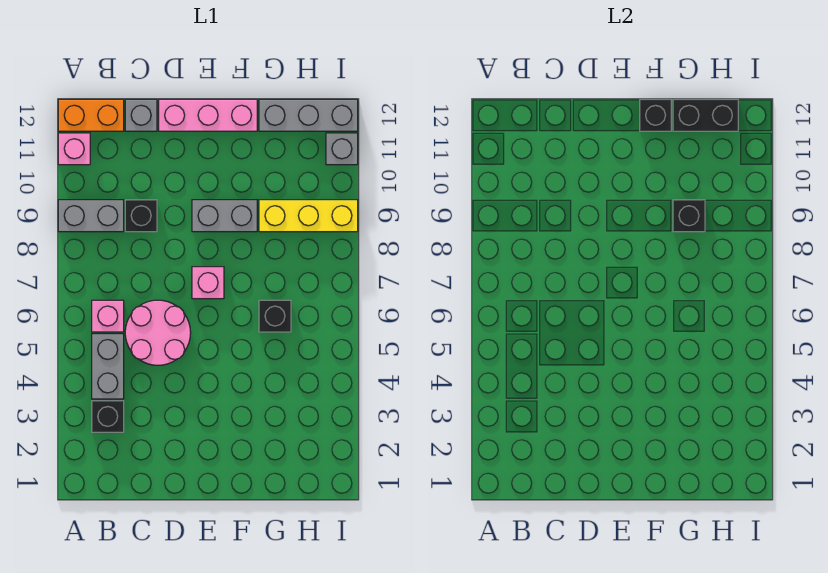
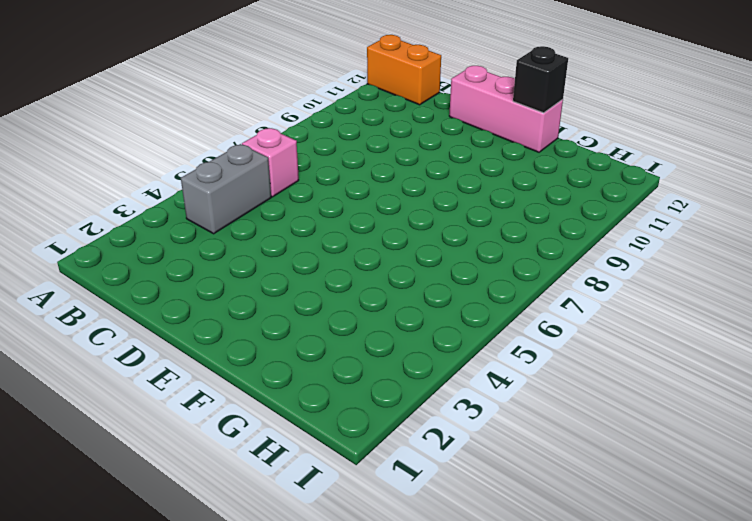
none -> grey brick A9:B9 level 1
none -> pink brick A11 level 1
none -> black brick B3 level 1

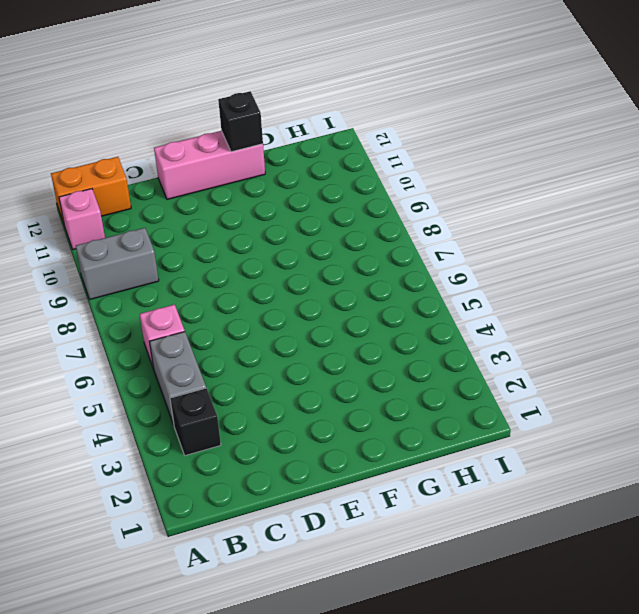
none -> pink round brick C5:D6 level 1
none -> black brick C9 level 1
none -> grey brick C12 level 1

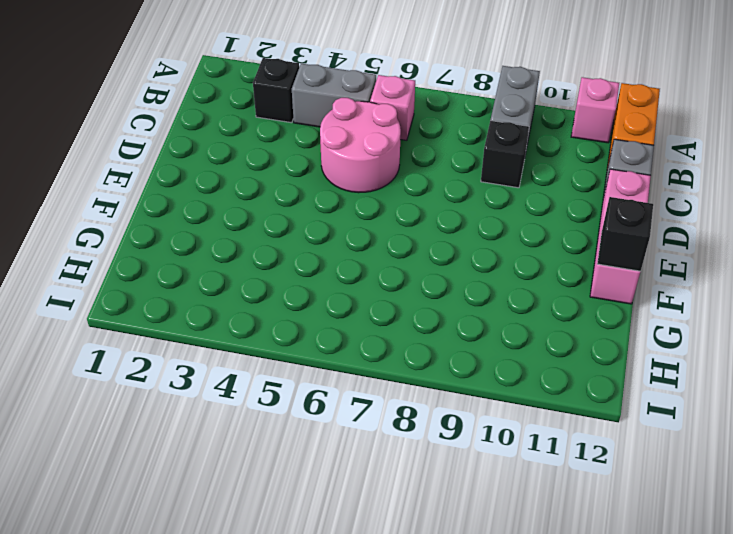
none -> pink brick E7 level 1
none -> grey brick E9:F9 level 1
none -> black brick G6 level 1

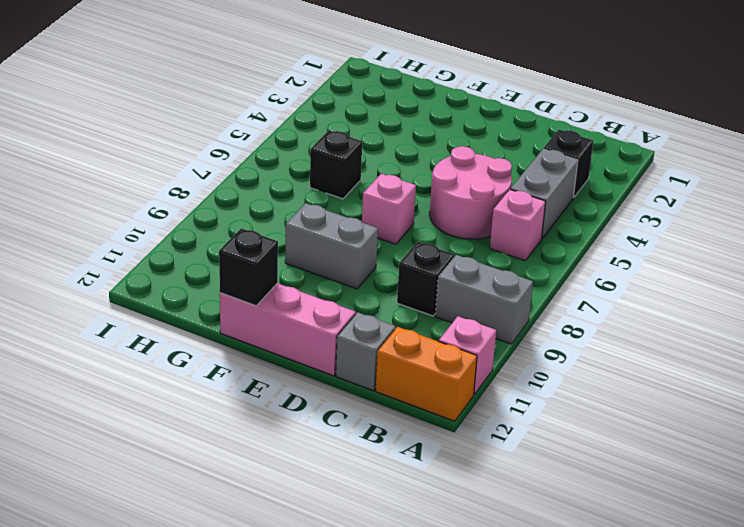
none -> yellow brick G9:I9 level 1
none -> grey brick G12:I12 level 1
none -> grey brick I11 level 1

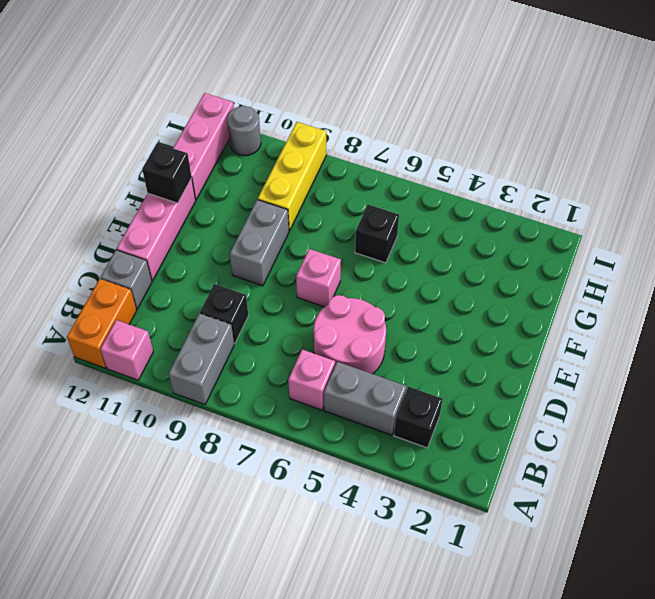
pink brick G12:I12 level 1 -> grey brick G12:I12 level 1
grey round brick I11 level 1 -> grey brick I11 level 1
none -> black brick G9 level 2
none -> black brick G12:H12 level 2

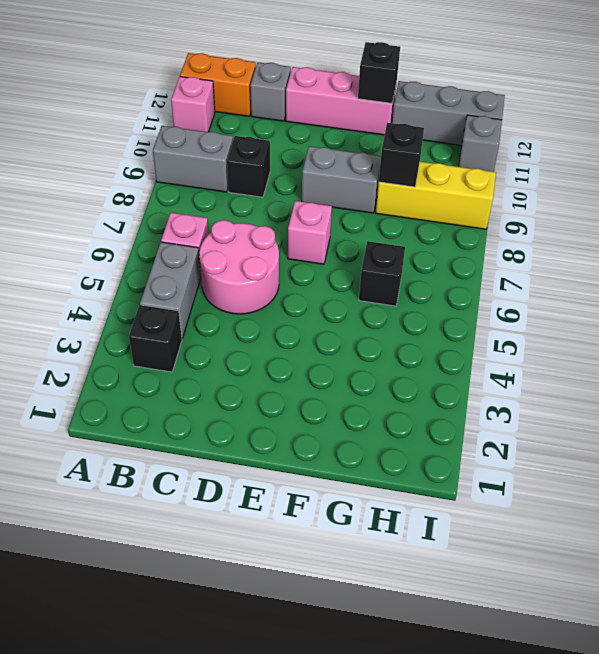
none -> black brick G12:H12 level 2

